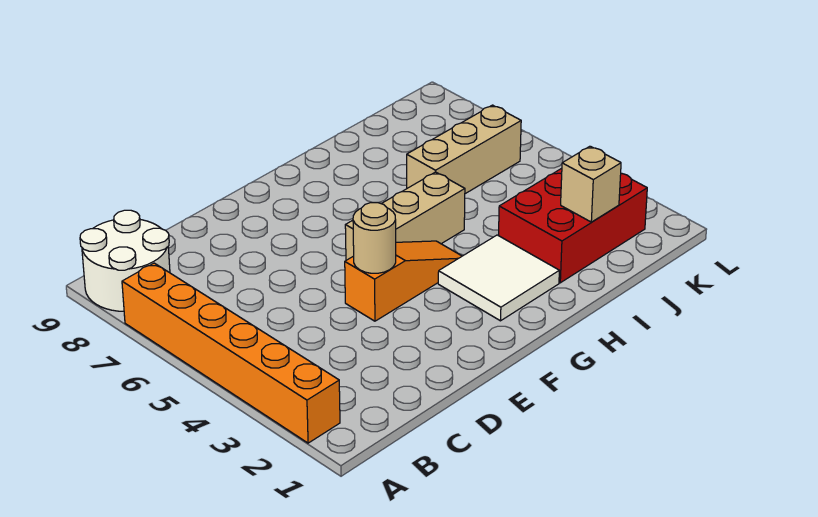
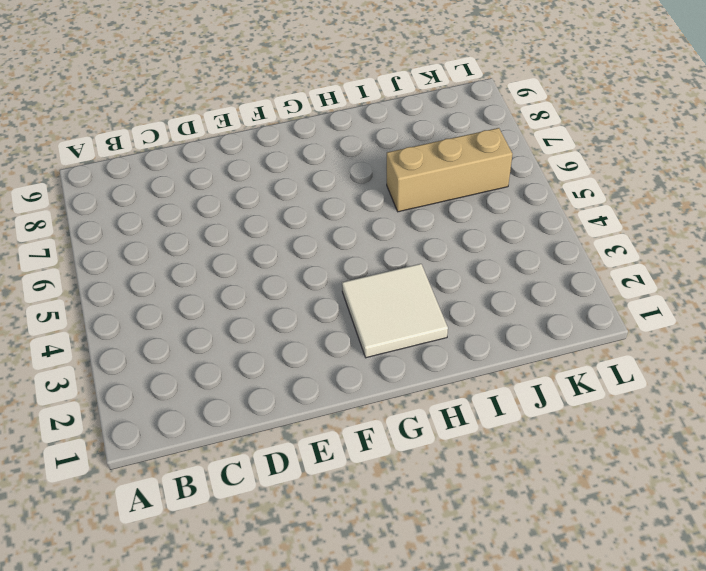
none -> orange brick A2:A7 level 1
none -> white round brick A8:B9 level 1

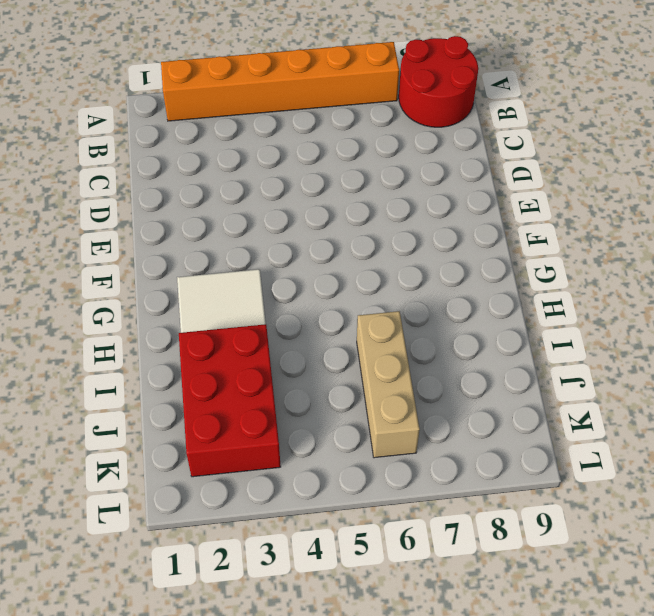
red round brick A8:B9 level 1 -> white round brick A8:B9 level 1
none -> orange slope E4:G4 level 1 top E
none -> tan brick F5:H5 level 1

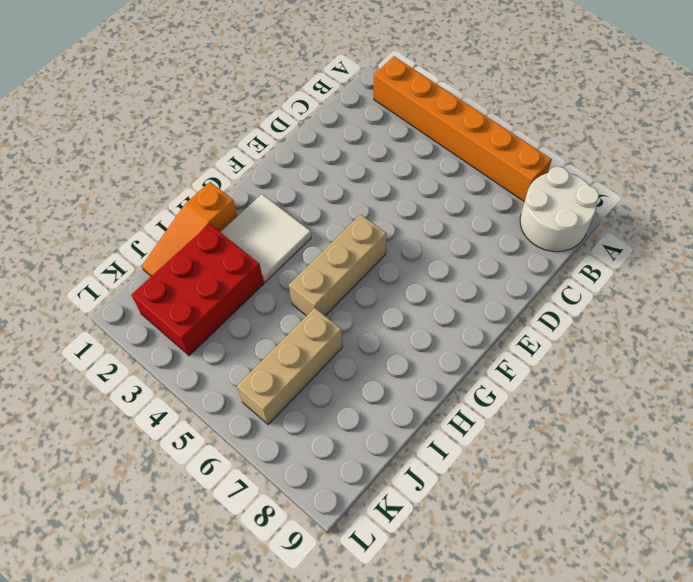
orange slope H1:J1 level 1 top H -> orange slope E4:G4 level 1 top E
none -> tan round brick E4 level 2
none -> tan brick J2 level 2

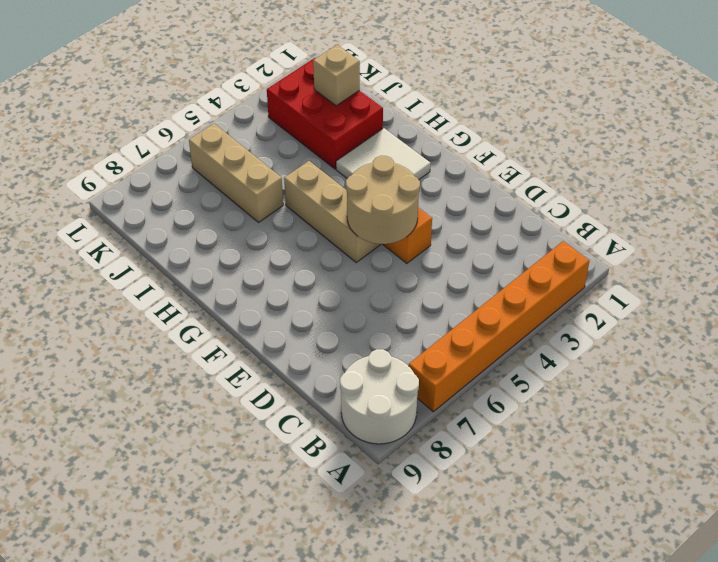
tan round brick E4:F5 level 2 -> tan round brick E4 level 2

